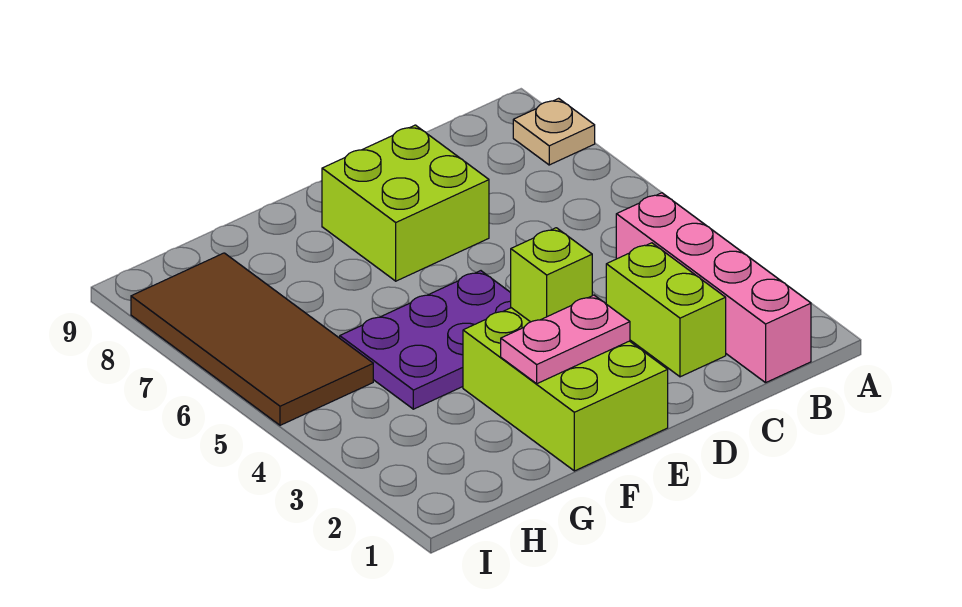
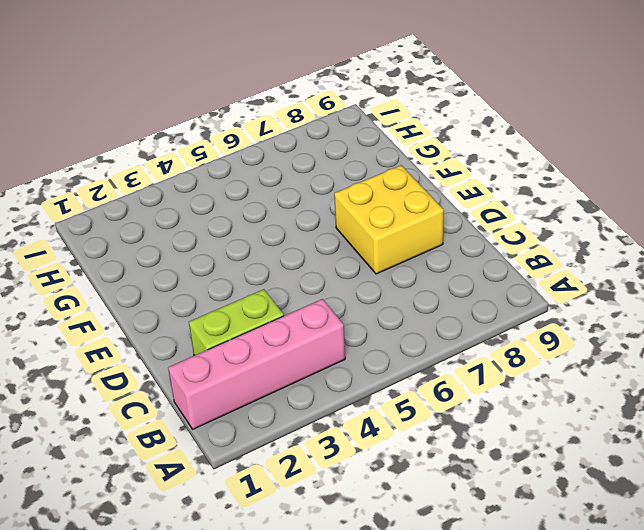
yellow brick D7:E8 level 1 -> lime brick D7:E8 level 1
none -> tan plate A8 level 1
none -> lime brick E1:F3 level 1

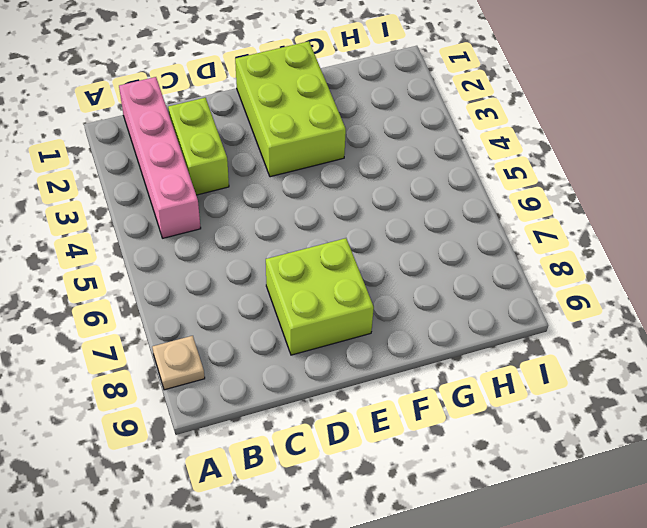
none -> purple plate E4:G5 level 1
none -> brown tile H5:I8 level 1

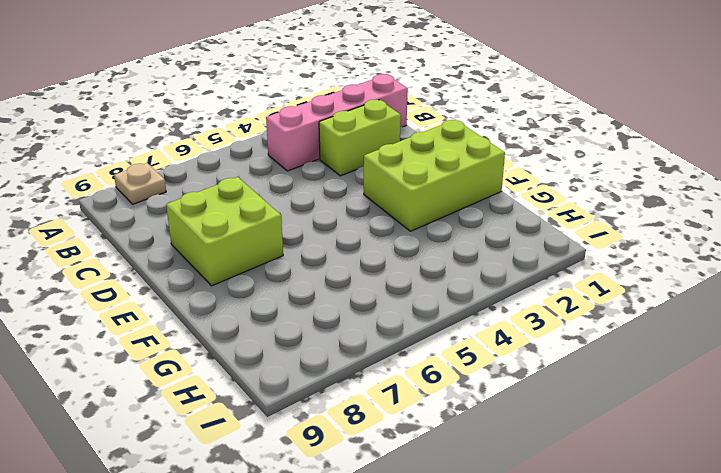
none -> purple plate E4:G5 level 1
none -> brown tile H5:I8 level 1

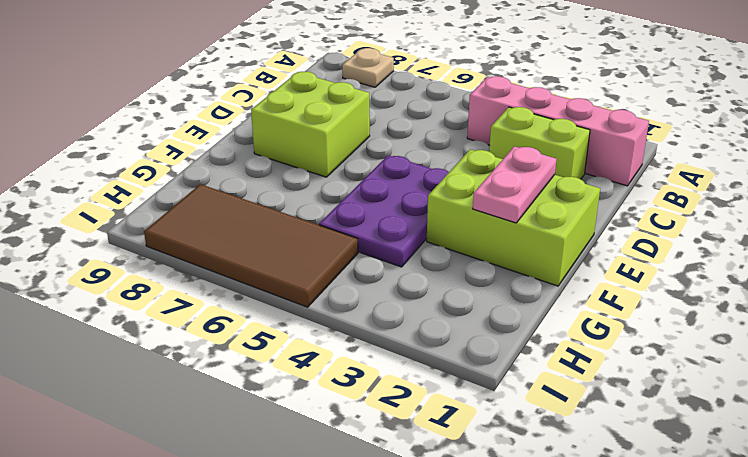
none -> lime brick E3 level 2

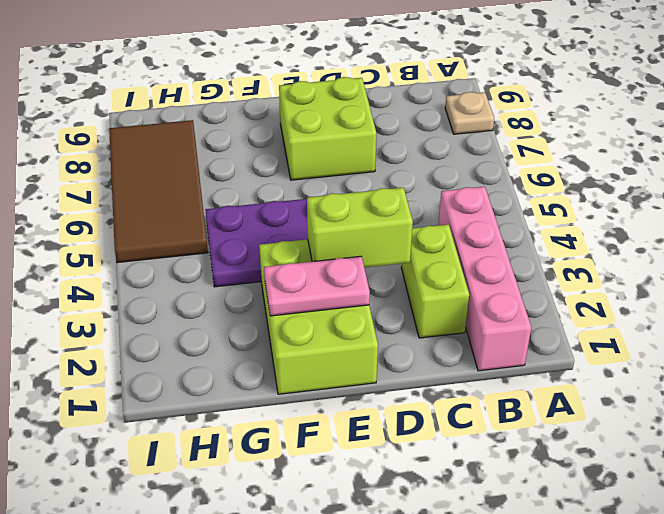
lime brick D3:E3 level 2 -> lime brick E3 level 2

